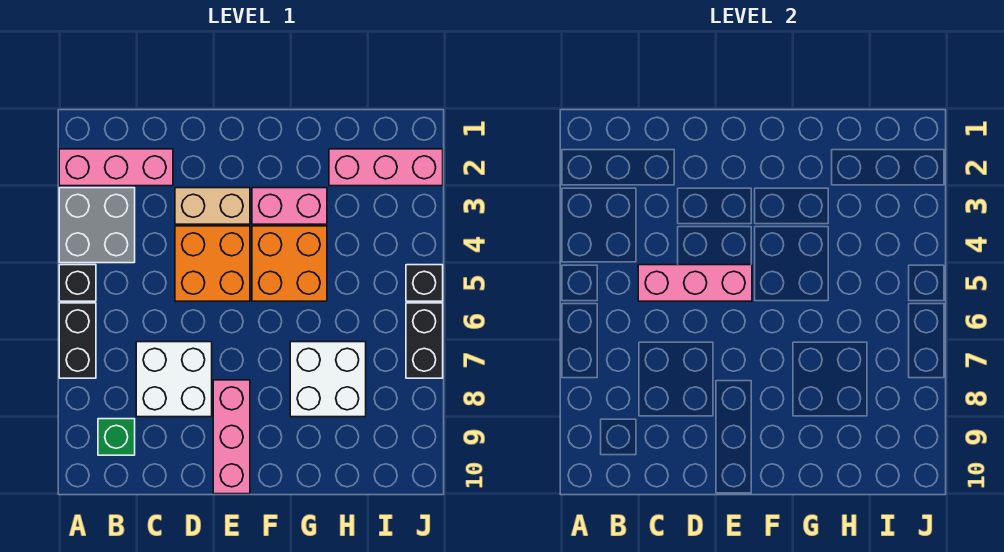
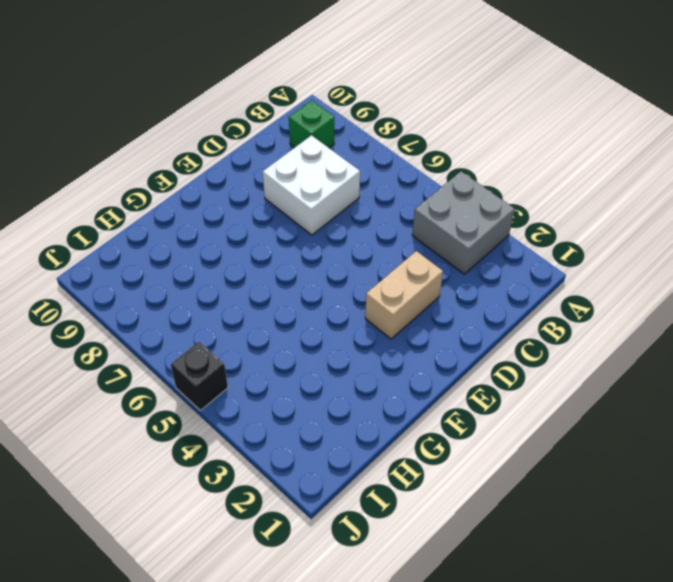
none -> pink brick A2:C2 level 1
none -> black brick A5 level 1
none -> black brick A6:A7 level 1

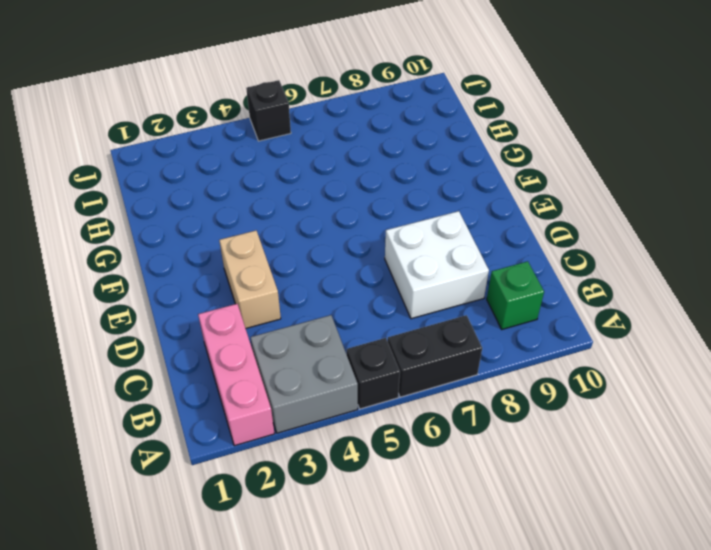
none -> orange brick D4:E5 level 1
none -> pink brick E8:E10 level 1
none -> pink brick F3:G3 level 1

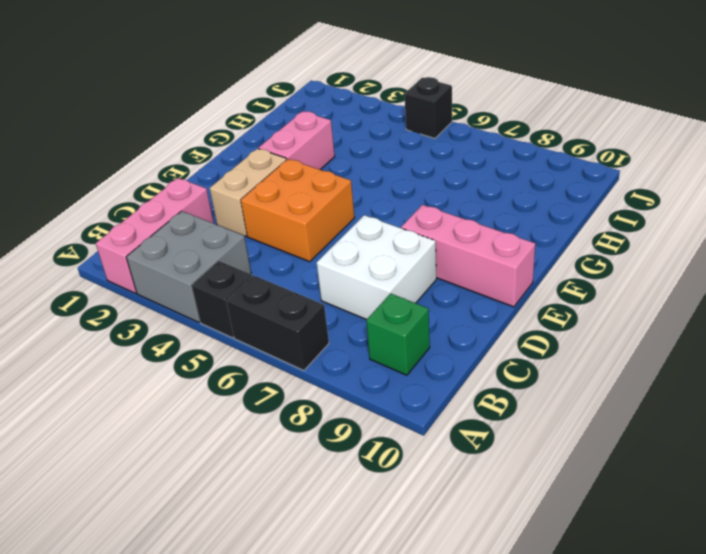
none -> orange brick F4:G5 level 1
none -> white brick G7:H8 level 1
none -> pink brick H2:J2 level 1

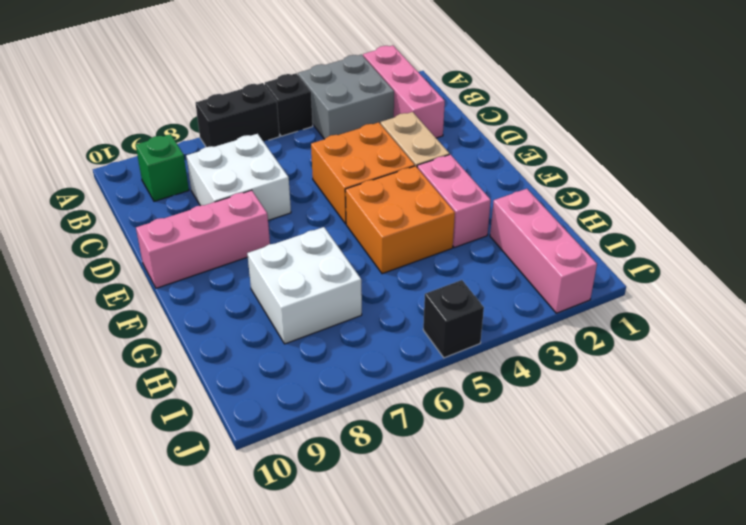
none -> black brick J6:J7 level 1
none -> pink brick C5:E5 level 2

